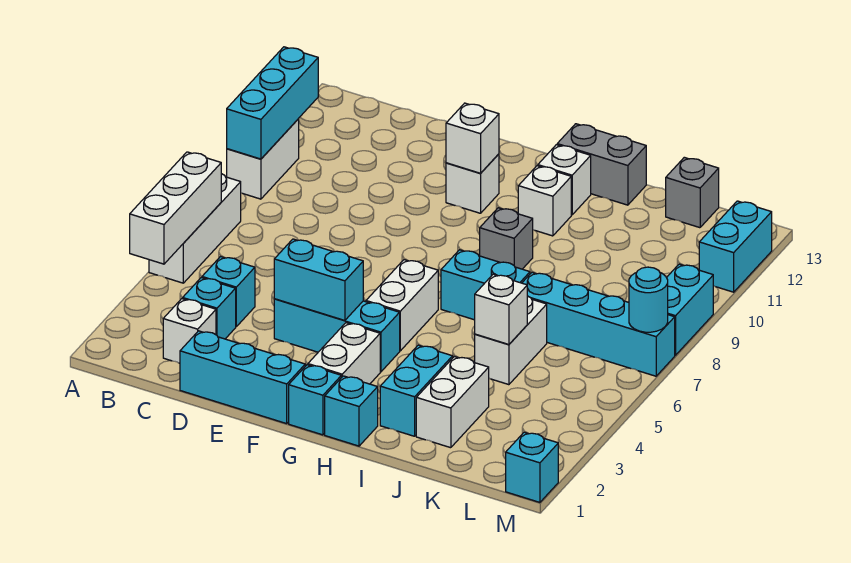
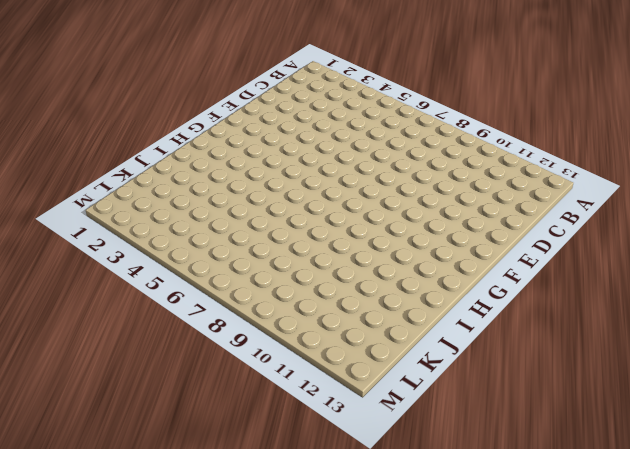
none -> white brick A5:A7 level 1
none -> white brick A9:A10 level 1
none -> white brick C2 level 1
none -> cyan brick C3 level 1

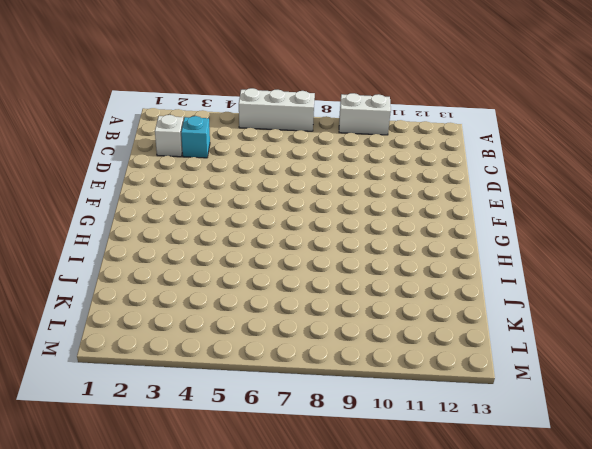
none -> cyan brick C4 level 1
none -> cyan brick D1:F1 level 1
none -> cyan brick E4:G4 level 1
none -> white brick F11 level 1

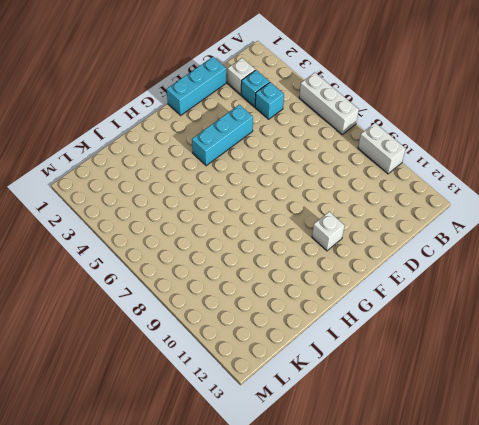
none -> cyan brick G1 level 1
none -> white brick G2:G3 level 1
none -> white brick G5:G6 level 1
none -> cyan brick H1 level 1

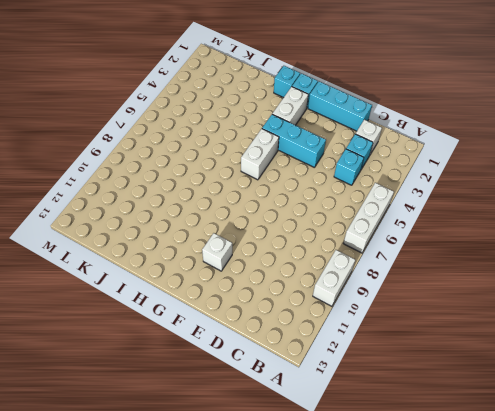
none -> cyan brick H7:I7 level 1
none -> grey brick H9 level 1
none -> white brick H11 level 1
none -> white brick H12 level 1

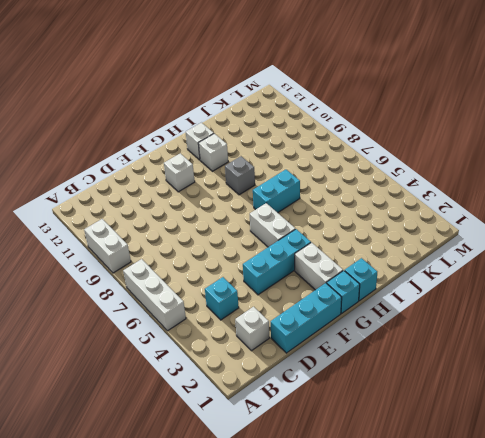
none -> cyan brick C3 level 1
none -> grey brick H13:I13 level 1
none -> cyan brick I2:I3 level 1
none -> white brick J2:J3 level 1

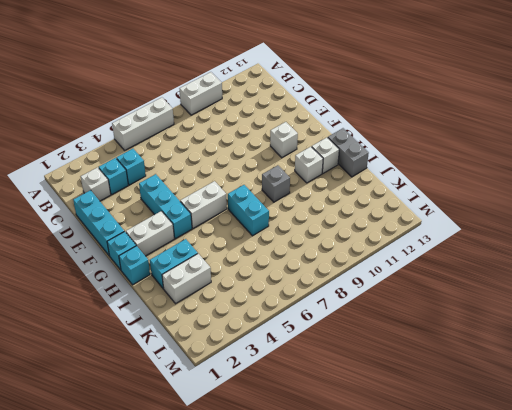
none -> white brick J5:J6 level 1
none -> cyan brick J7:M7 level 1
none -> grey brick K13 level 1
none -> cyan brick M1 level 1

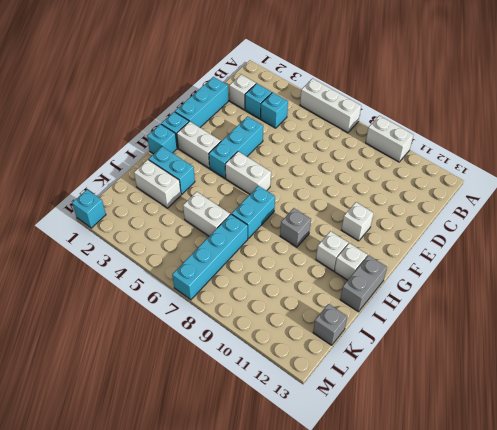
none -> cyan brick M8:M9 level 1
none -> cyan brick M11:M12 level 1
none -> white brick A4:A6 level 2
none -> cyan brick A9:A11 level 2

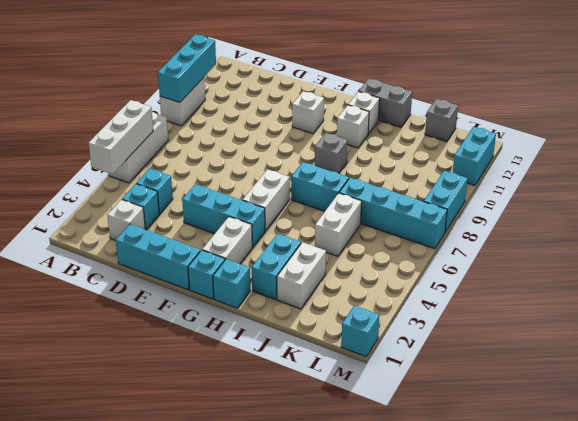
none -> cyan brick E4:F4 level 2
none -> white brick F11 level 2
none -> white brick J5 level 2
none -> cyan round brick M7 level 2

